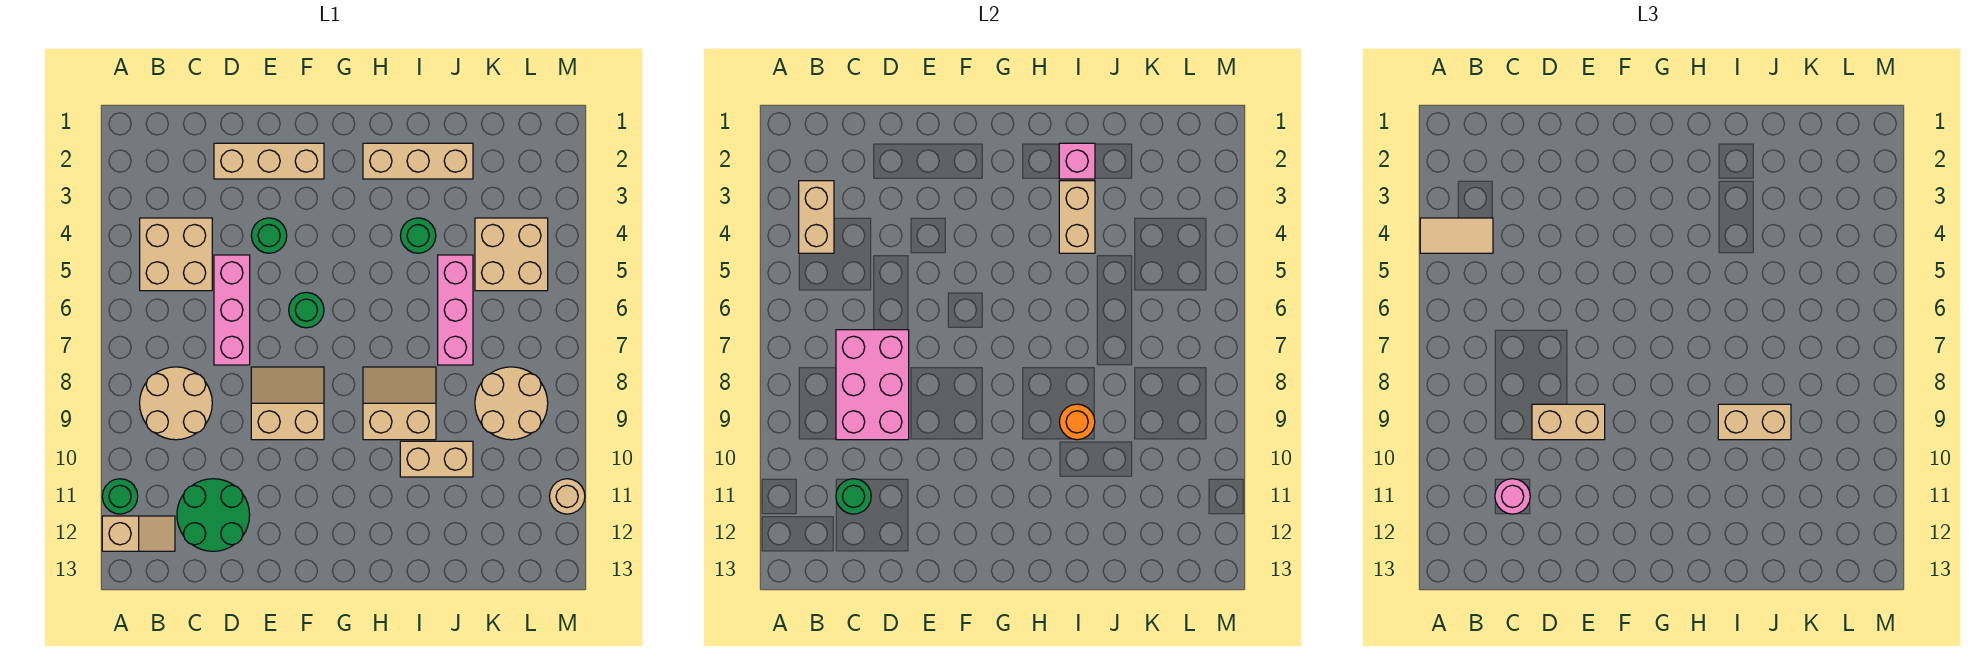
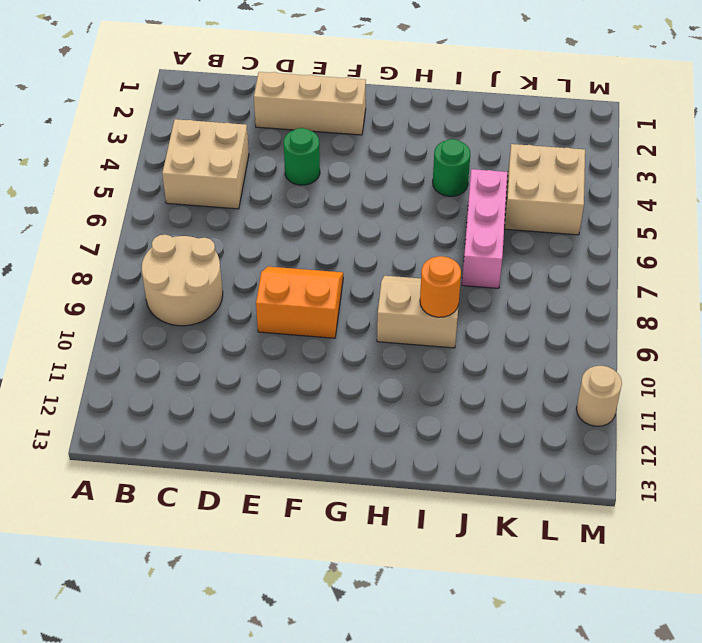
orange slope E8:F9 level 1 top 9 -> tan slope E8:F9 level 1 top 9
none -> green round brick A11 level 1
none -> tan slope A12:B12 level 1 top A
none -> green round brick C11:D12 level 1

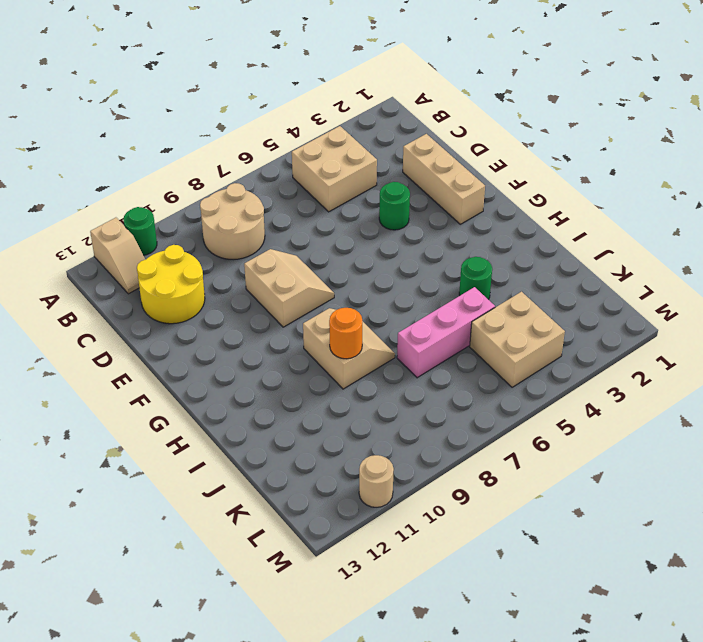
yellow round brick C11:D12 level 1 -> green round brick C11:D12 level 1
none -> pink brick D5:D7 level 1
none -> green round brick F6 level 1
none -> tan brick H2:J2 level 1

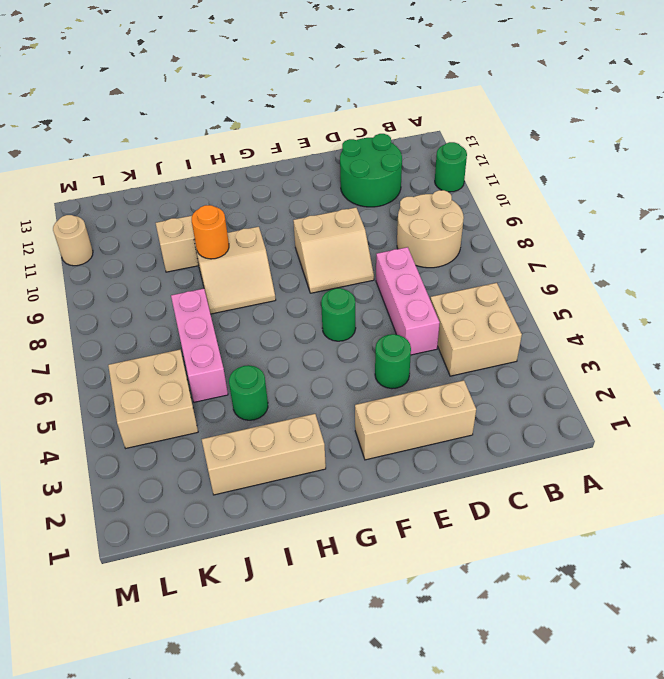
none -> tan slope A12:B12 level 1 top A
none -> tan round brick K8:L9 level 1
none -> tan brick B3:B4 level 2

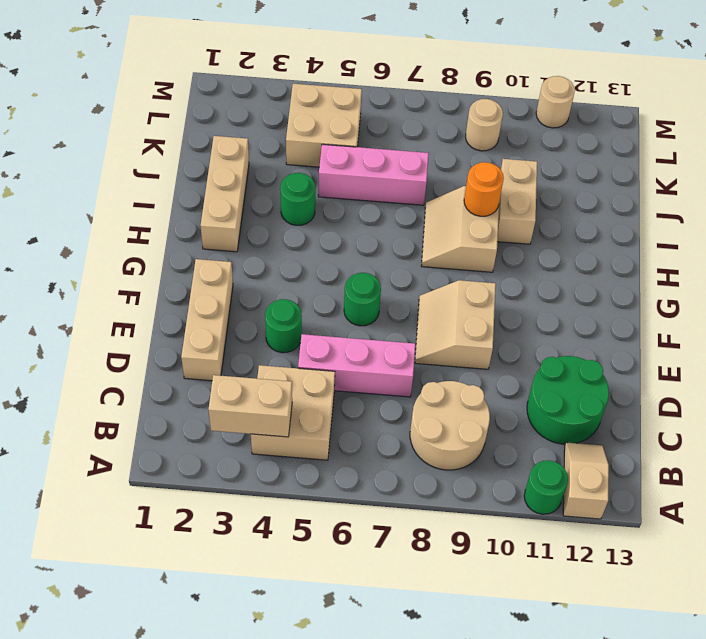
tan round brick L9 level 1 -> tan round brick K8:L9 level 1
none -> pink brick C7:D9 level 2
none -> green round brick C11 level 2
none -> pink brick I2 level 2

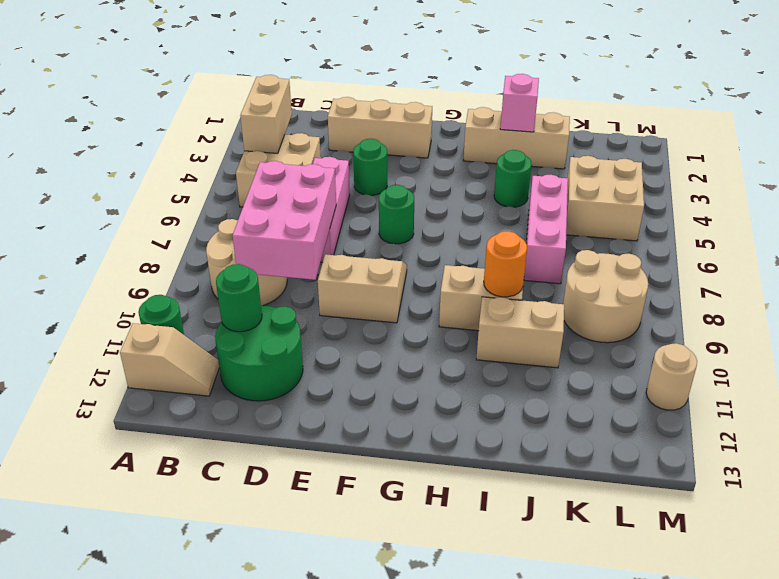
none -> tan brick I3:I4 level 2
none -> tan tile A4:B4 level 3
none -> pink round brick C11 level 3

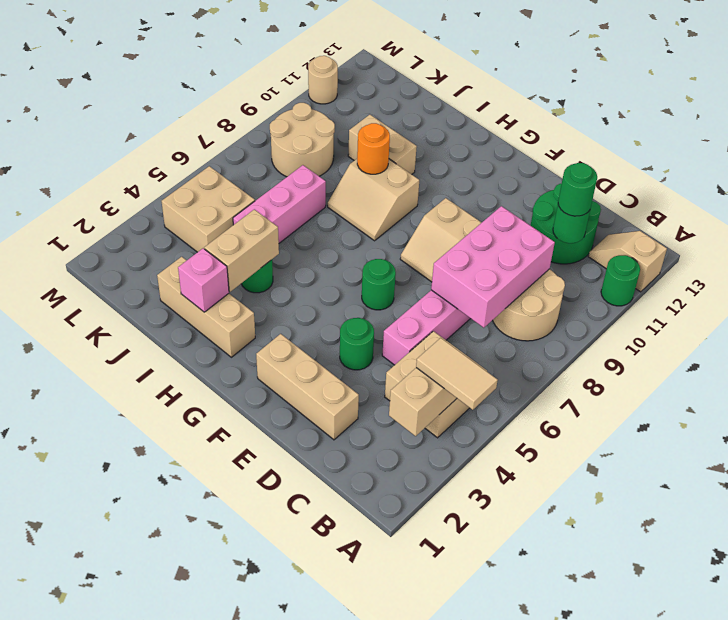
green round brick C11 level 3 -> pink round brick C11 level 3
none -> tan brick D9:E9 level 3
none -> tan brick I9:J9 level 3

